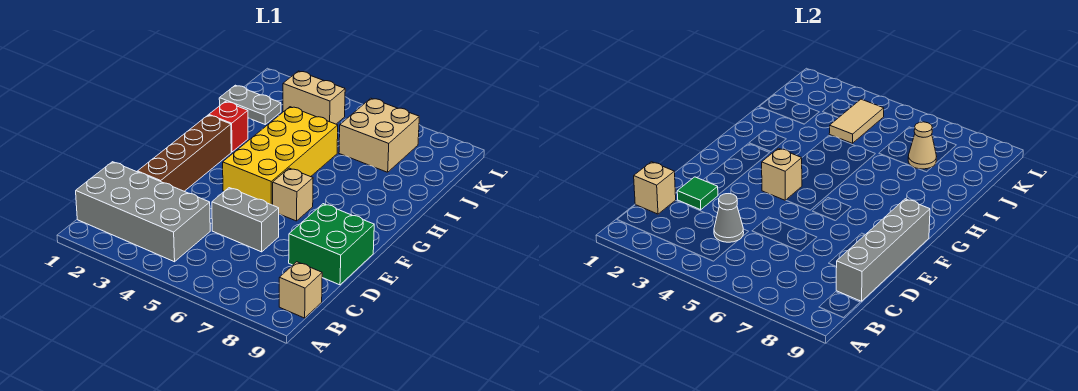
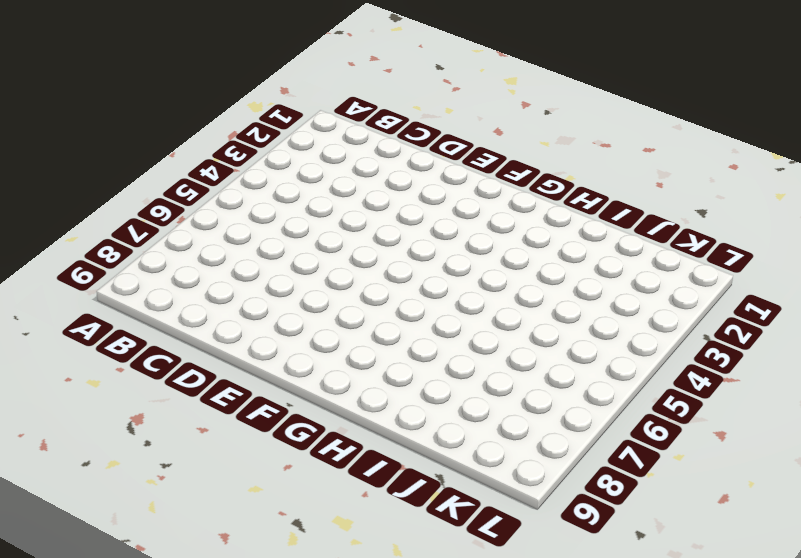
none -> grey brick B1:C4 level 1
none -> tan brick B9 level 1
none -> brown brick D2:G2 level 1

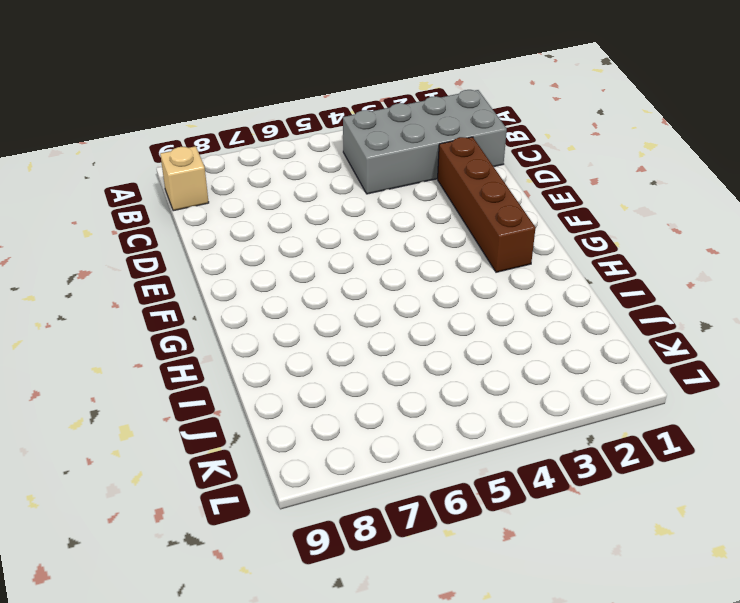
none -> grey brick D5:D6 level 1
none -> green brick D8:E9 level 1
none -> yellow brick F4:I5 level 1

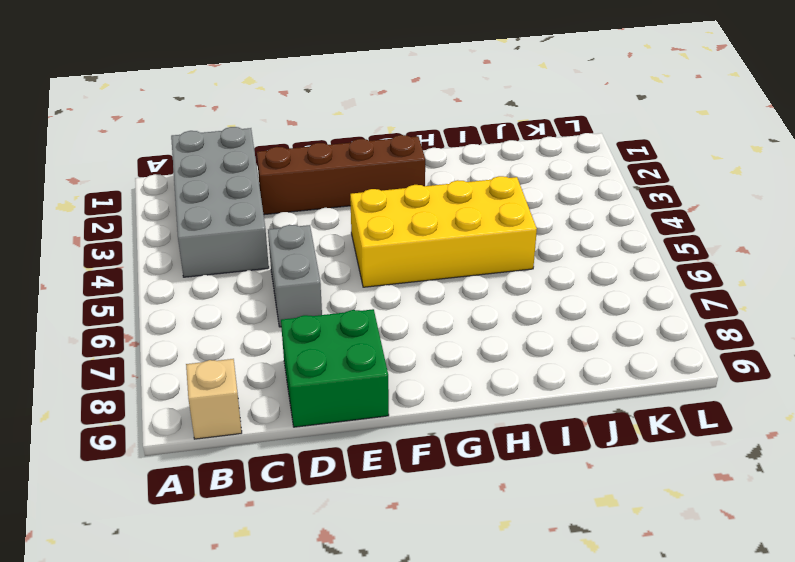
none -> tan brick F6 level 1
none -> red brick H2 level 1
none -> grey plate J1:J2 level 1

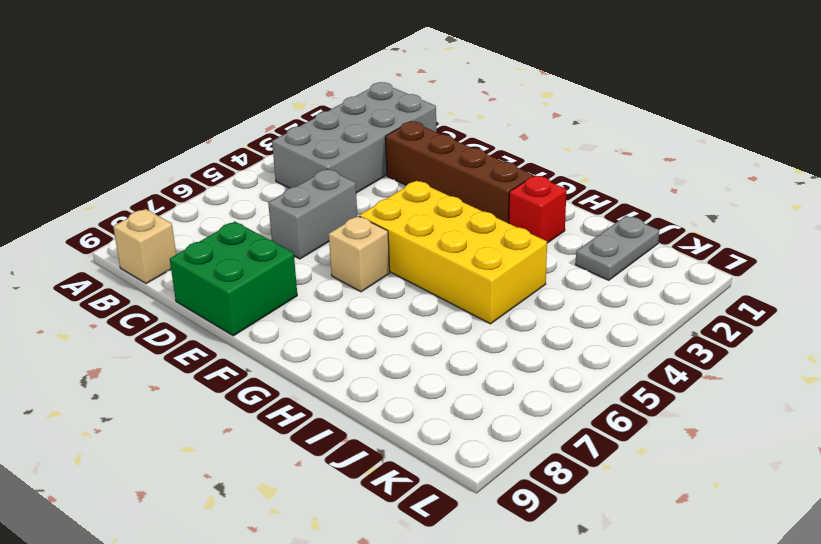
none -> tan brick J6:K7 level 1
none -> tan brick K3:K4 level 1
none -> tan brick C1 level 2

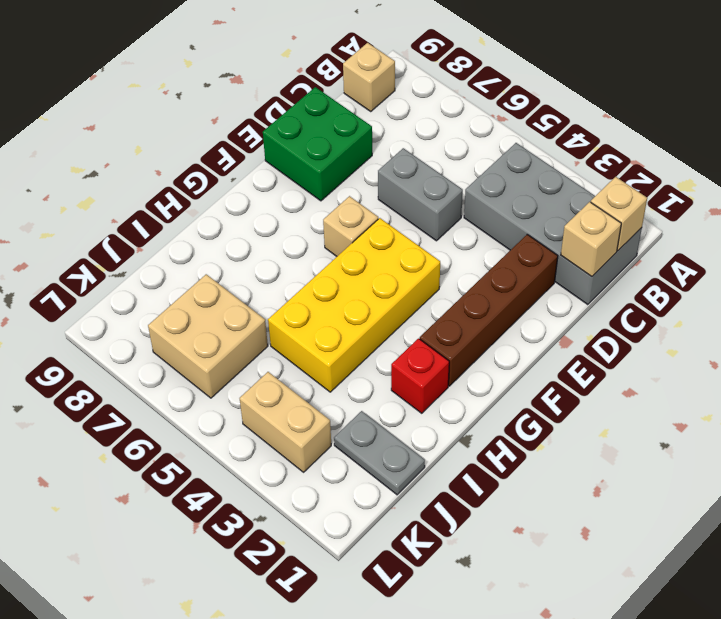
tan brick B1 level 2 -> tan brick F4 level 2
none -> grey cone C4 level 2
none -> grey brick C9:F9 level 2
none -> green tile D2 level 2

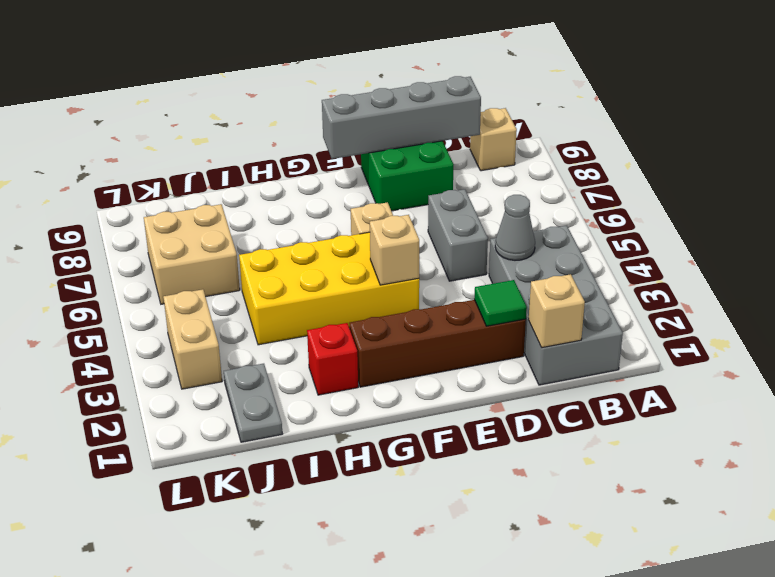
none -> tan tile J4:K4 level 2
none -> tan cone J7 level 2

